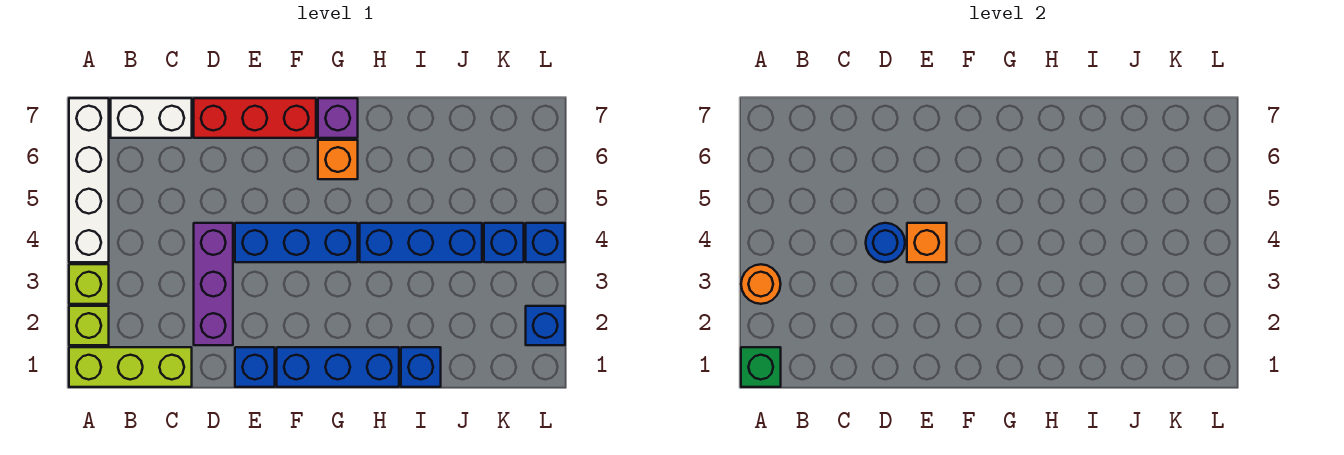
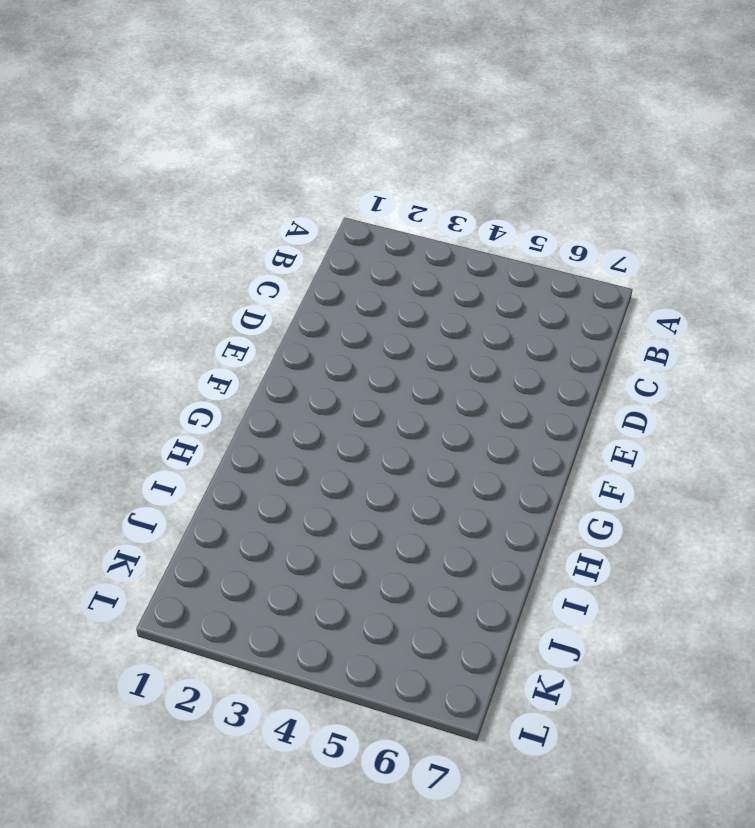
none -> lime brick A1:C1 level 1
none -> lime brick A2 level 1
none -> lime brick A3 level 1

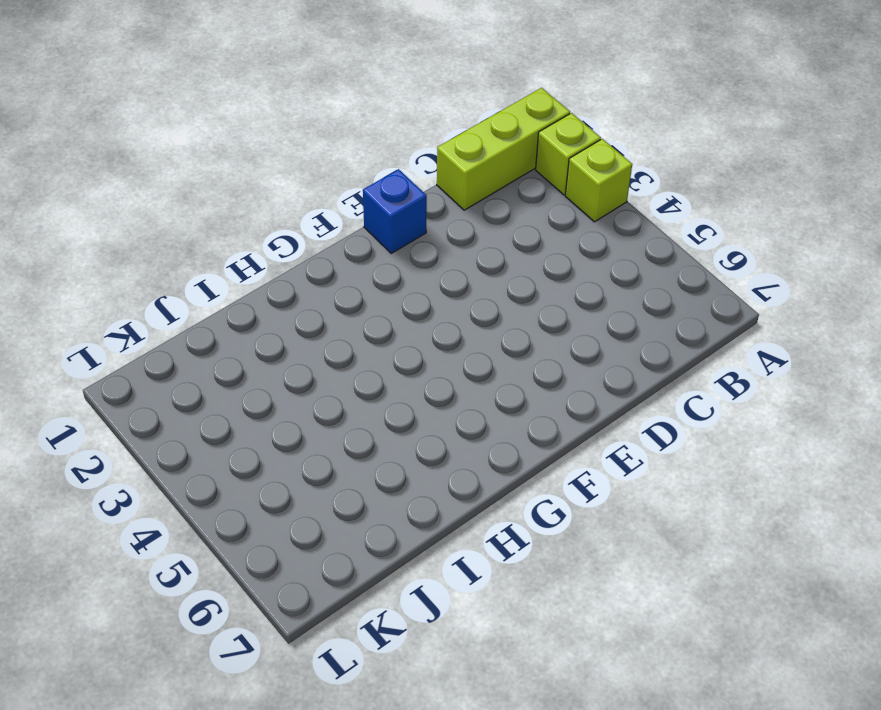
none -> white brick A4:A7 level 1
none -> white brick B7:C7 level 1
none -> purple brick D2:D4 level 1

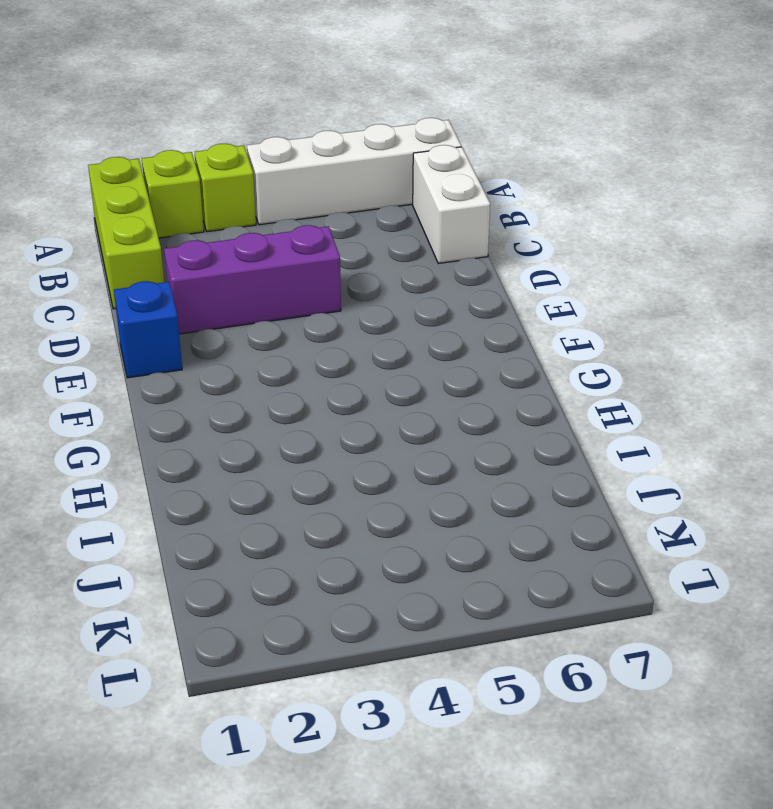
none -> red brick D7:F7 level 1
none -> blue brick E4:G4 level 1
none -> blue brick F1:H1 level 1

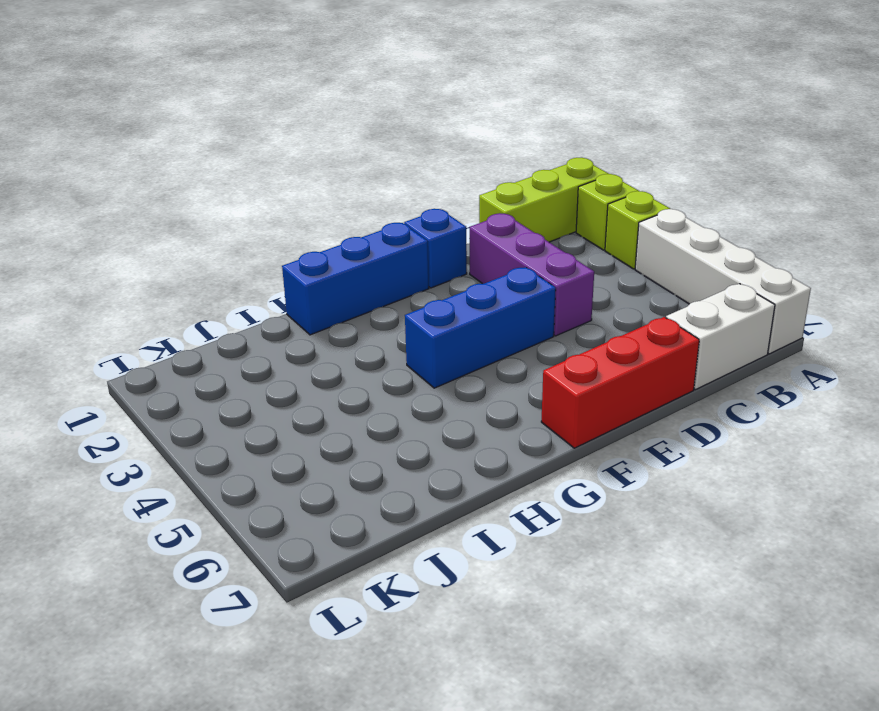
none -> orange brick G6 level 1
none -> purple brick G7 level 1
none -> blue brick H4:J4 level 1

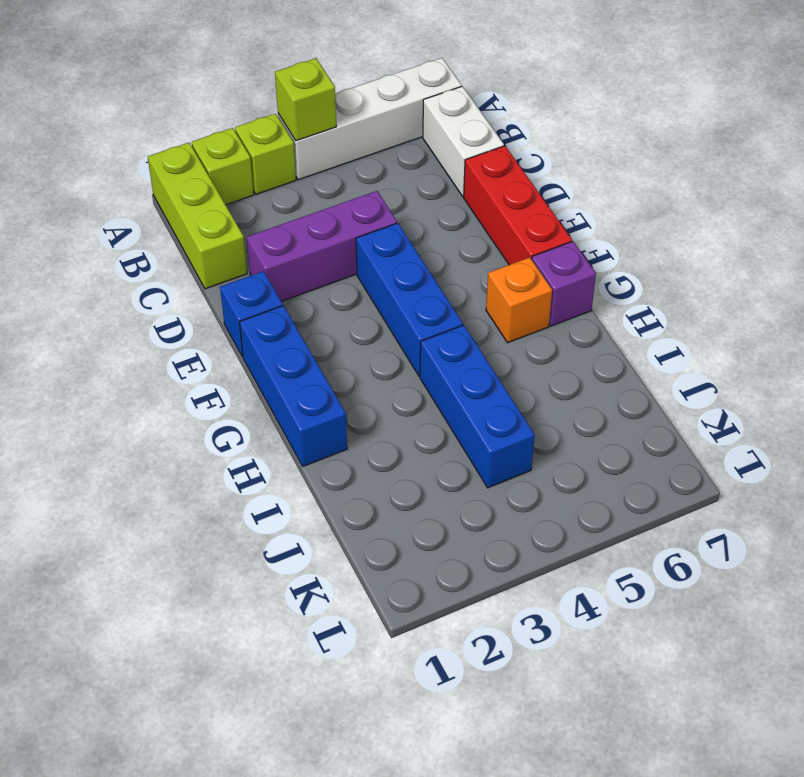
lime brick A4 level 2 -> none
none -> blue brick I1 level 1
none -> blue brick K4 level 1
none -> blue brick L2 level 1

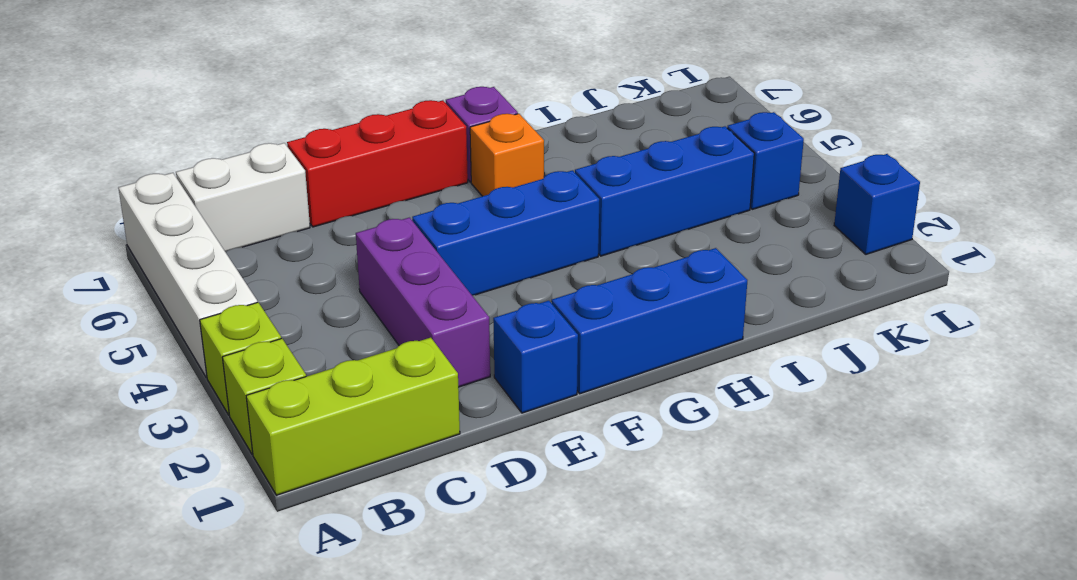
none -> blue brick I1 level 1
none -> blue brick L4 level 1
none -> green brick A1 level 2

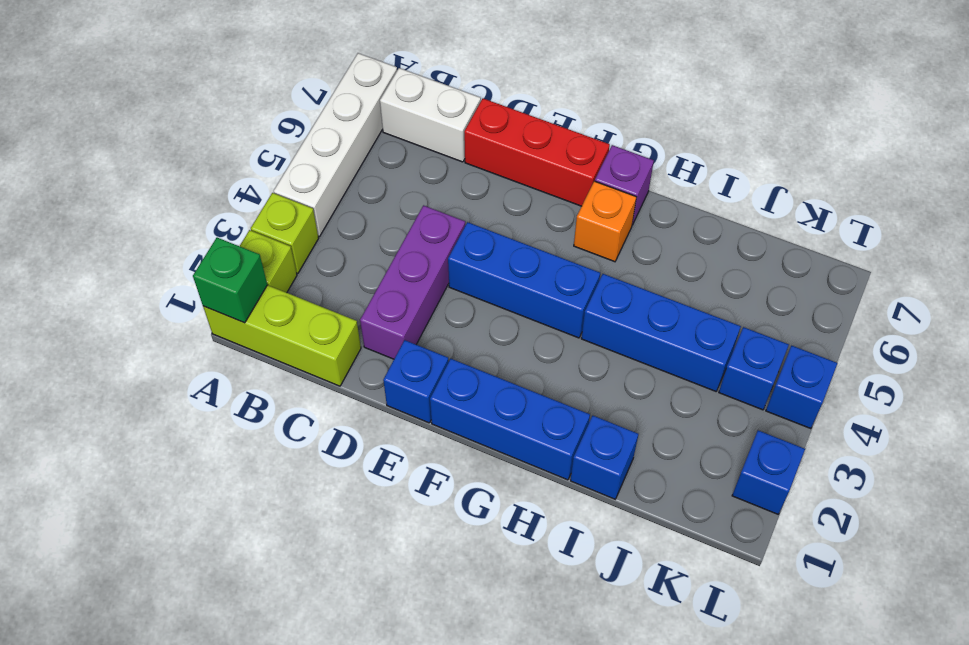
none -> orange round brick A3 level 2
none -> blue round brick D4 level 2
none -> orange brick E4 level 2

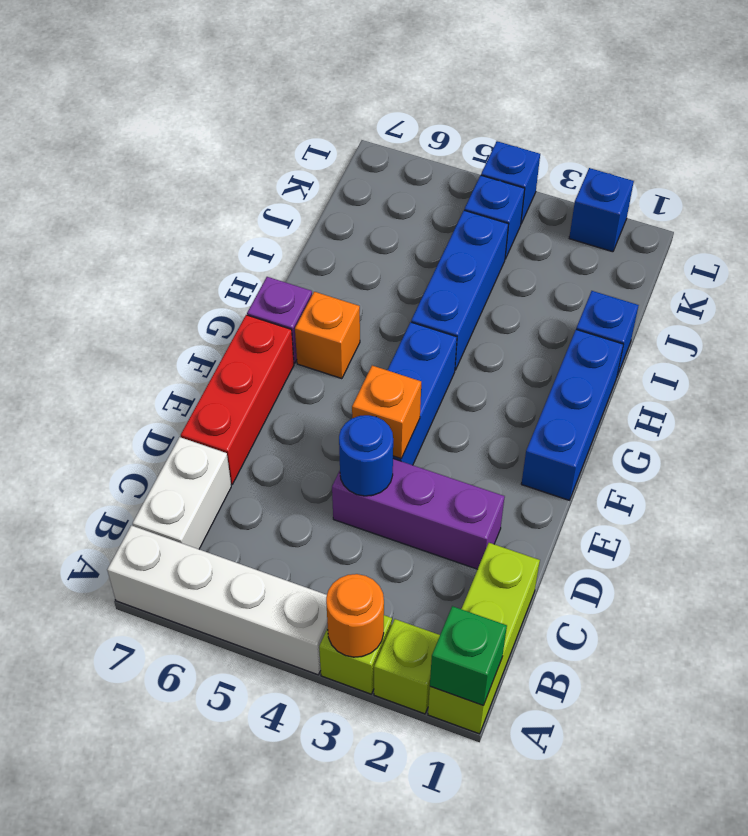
none -> blue brick E1 level 1

